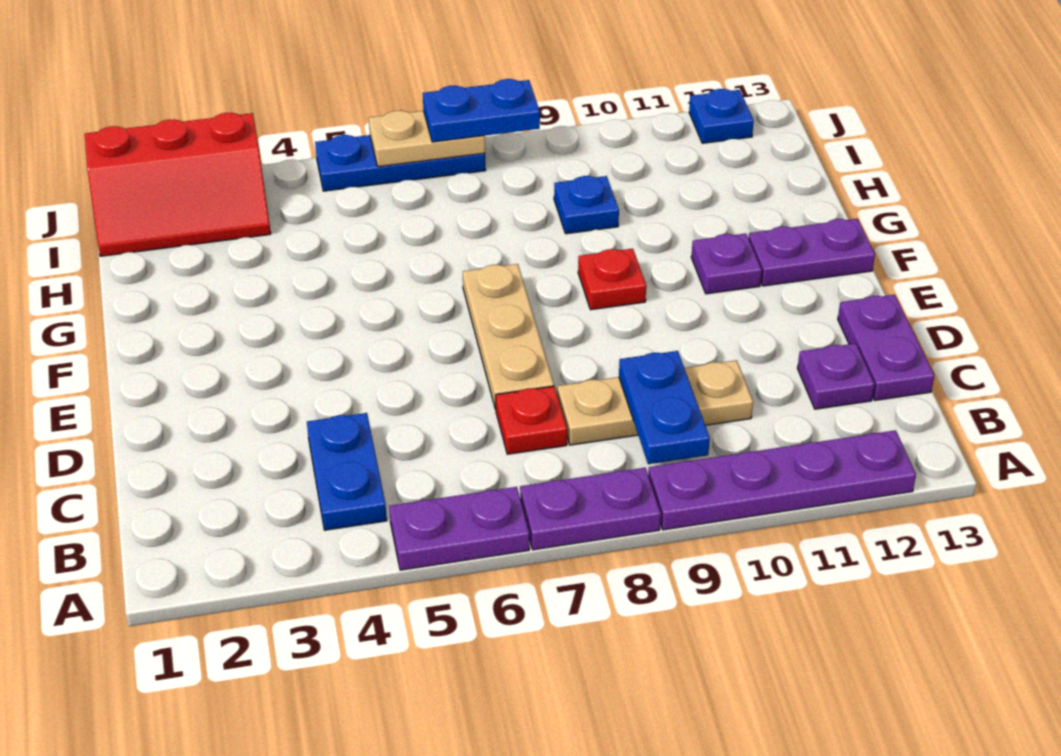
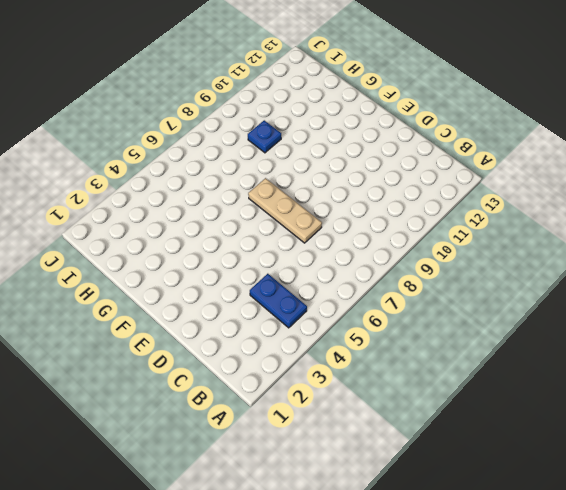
none -> purple plate A5:A6 level 1
none -> purple plate A7:A8 level 1
none -> purple plate A9:A12 level 1

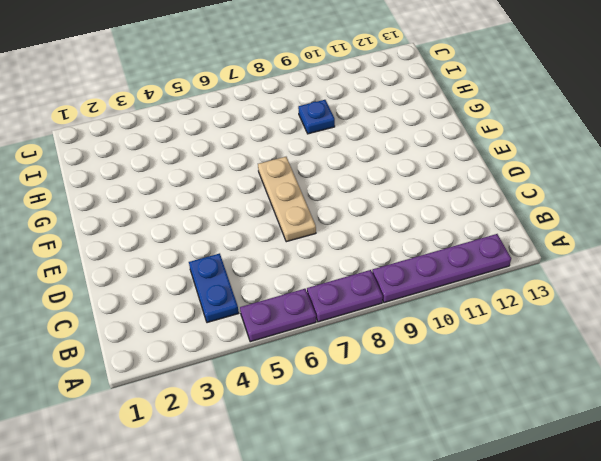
none -> red plate C7 level 1
none -> tan plate C8:C10 level 1
none -> purple plate C12 level 1

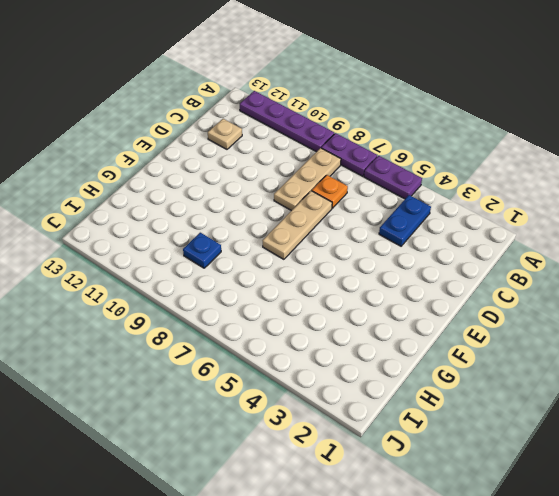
tan plate B8:D8 level 1 -> tan plate C8:C10 level 1
orange plate C7 level 1 -> red plate C7 level 1
tan plate C12 level 1 -> purple plate C12 level 1
none -> purple plate C13:D13 level 1
none -> red plate F9 level 1
none -> purple plate F11 level 1

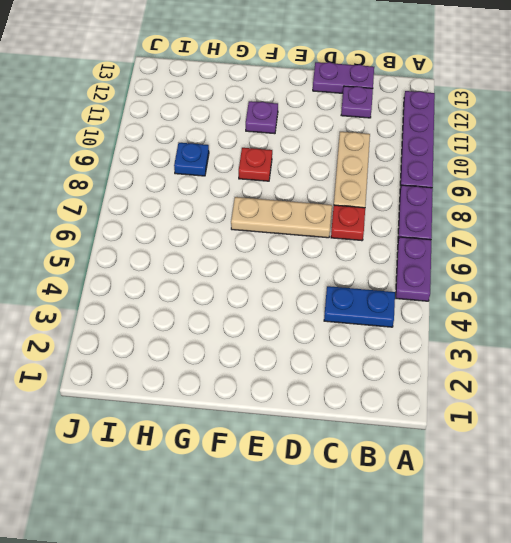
none -> purple plate F12:F13 level 1
none -> red slope I1:J3 level 1 top J
none -> blue plate J5:J7 level 1

